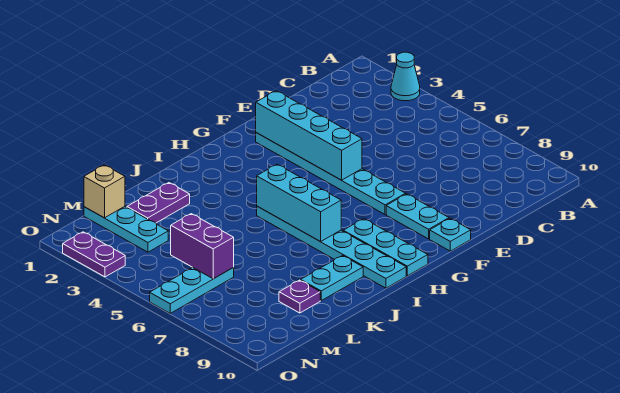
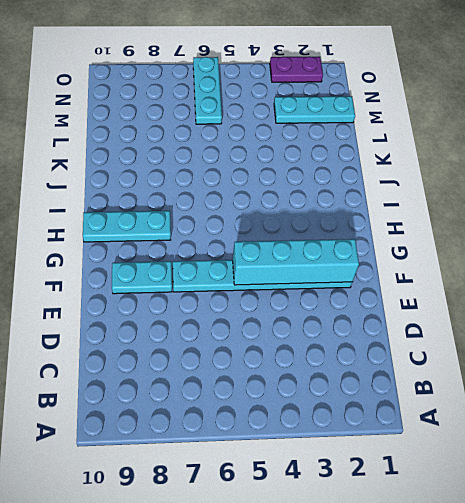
none -> cyan cone A3 level 1
none -> cyan plate F10 level 1
none -> cyan plate I5:I10 level 1

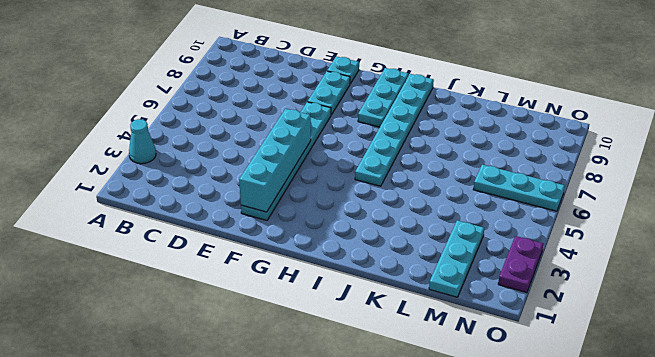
none -> cyan plate J9:K9 level 1
none -> purple plate K2:L2 level 1
none -> purple plate L9 level 1

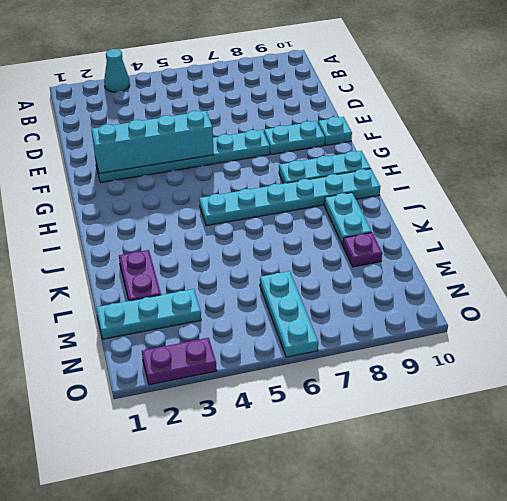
none -> cyan brick I5:I7 level 2
none -> tan brick M1 level 2
none -> purple brick M5:M6 level 2

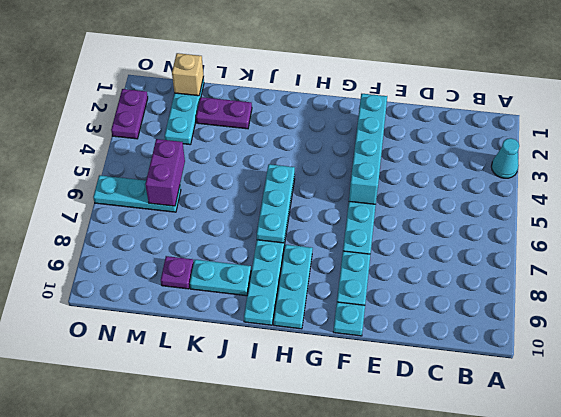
cyan plate I5:I7 level 2 -> cyan brick I5:I7 level 2

